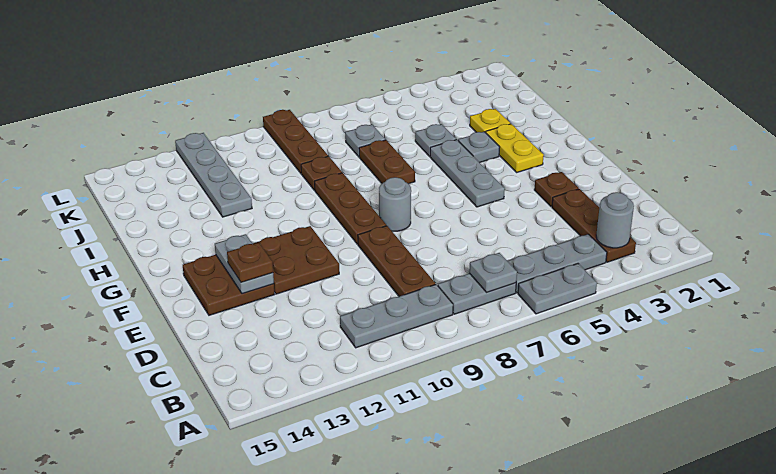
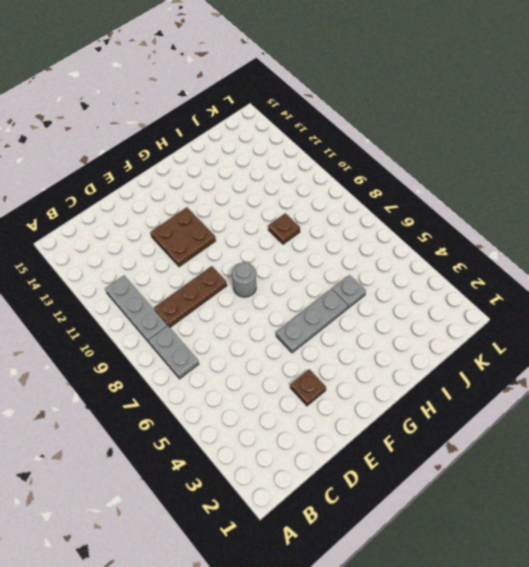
none -> grey plate A5:A6 level 1
none -> brown plate B3:D3 level 1
none -> grey plate B4:B6 level 1

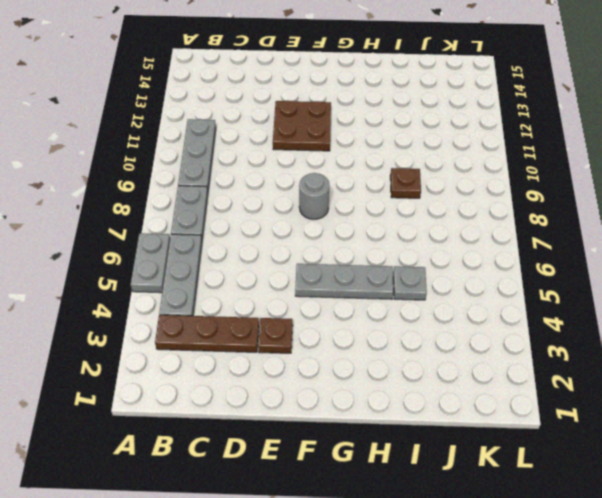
none -> brown plate C9:E9 level 1
none -> brown plate E13:F14 level 1
none -> brown plate F9:H9 level 1

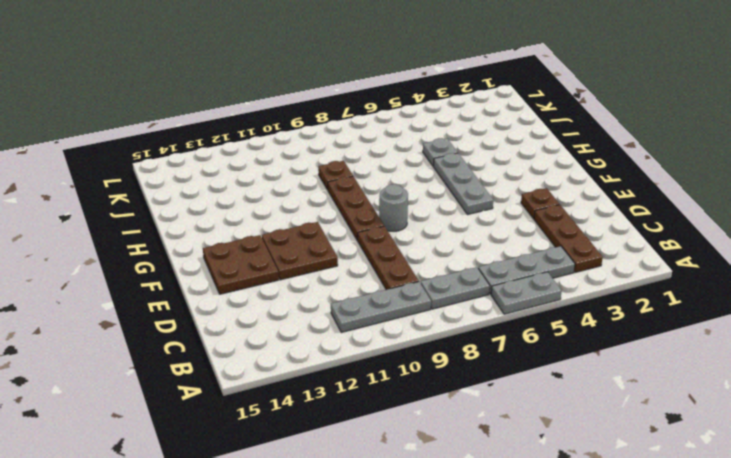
none -> yellow plate G3:H3 level 1
none -> grey plate H4 level 1
none -> brown plate H7:I7 level 1

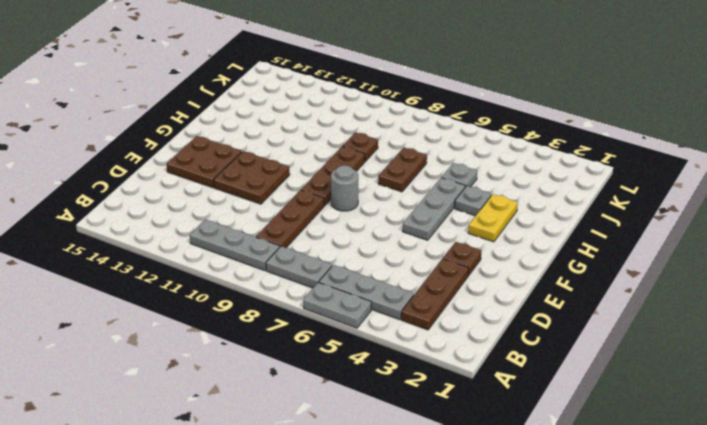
none -> yellow plate I3 level 1
none -> grey plate I12:L12 level 1
none -> grey plate J7 level 1

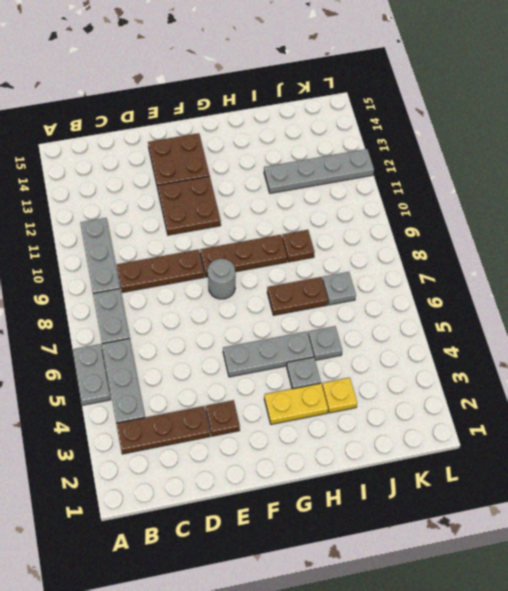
none -> brown plate J9:L9 level 1
none -> grey round brick B3 level 2
none -> grey plate B7 level 2

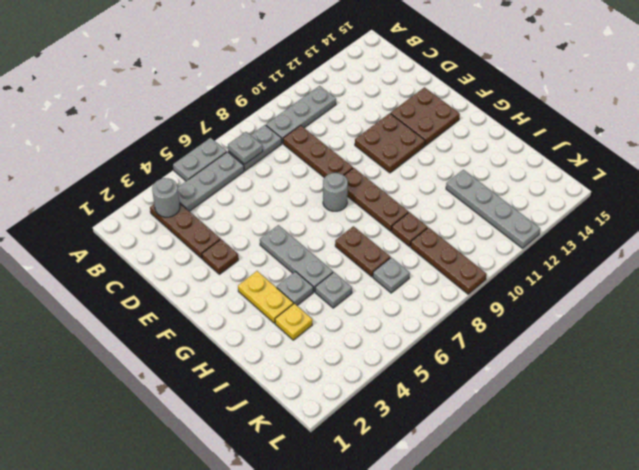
none -> grey plate E13:F13 level 2
none -> brown plate E13 level 3

